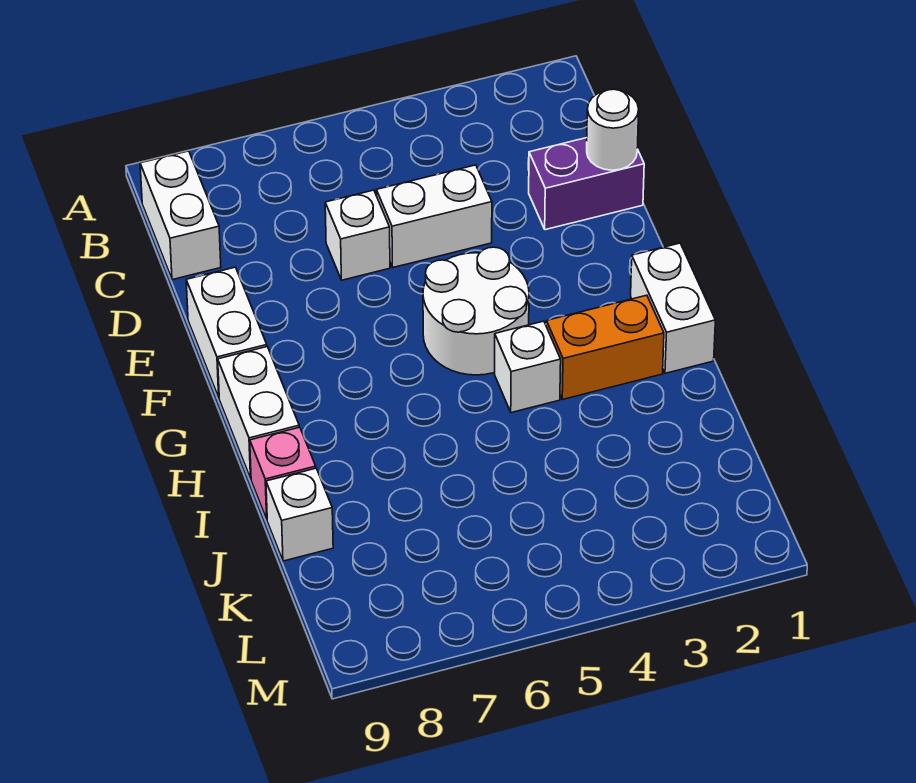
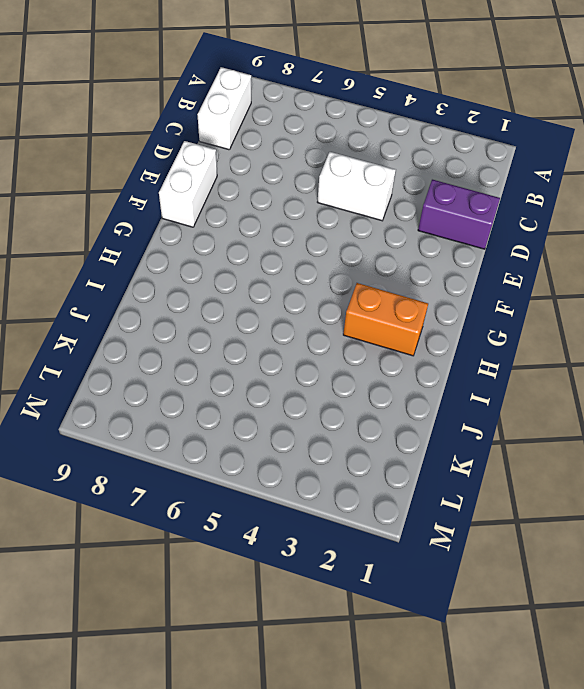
none -> white brick D6 level 1
none -> white round brick F4:G5 level 1
none -> white brick G1:H1 level 1

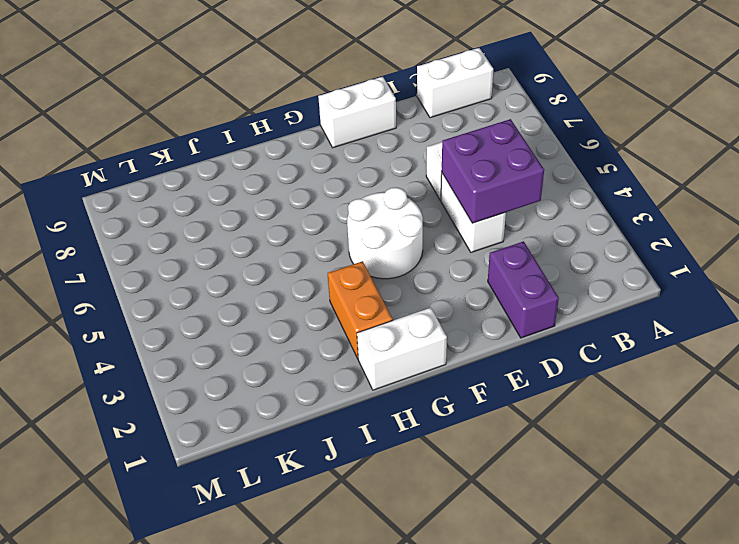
purple brick C4:D5 level 2 -> none
none -> white brick G9:H9 level 1
none -> white brick H4 level 1
none -> pink brick I9 level 1

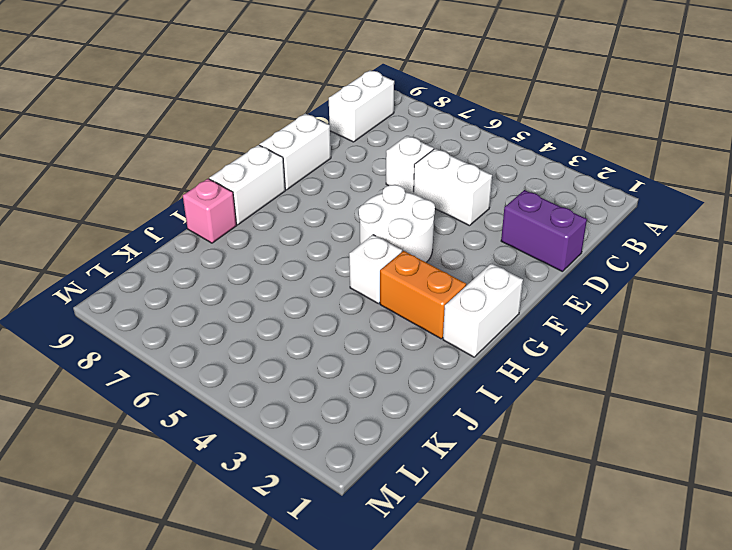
none -> white brick J9 level 1
none -> white round brick D1 level 2

